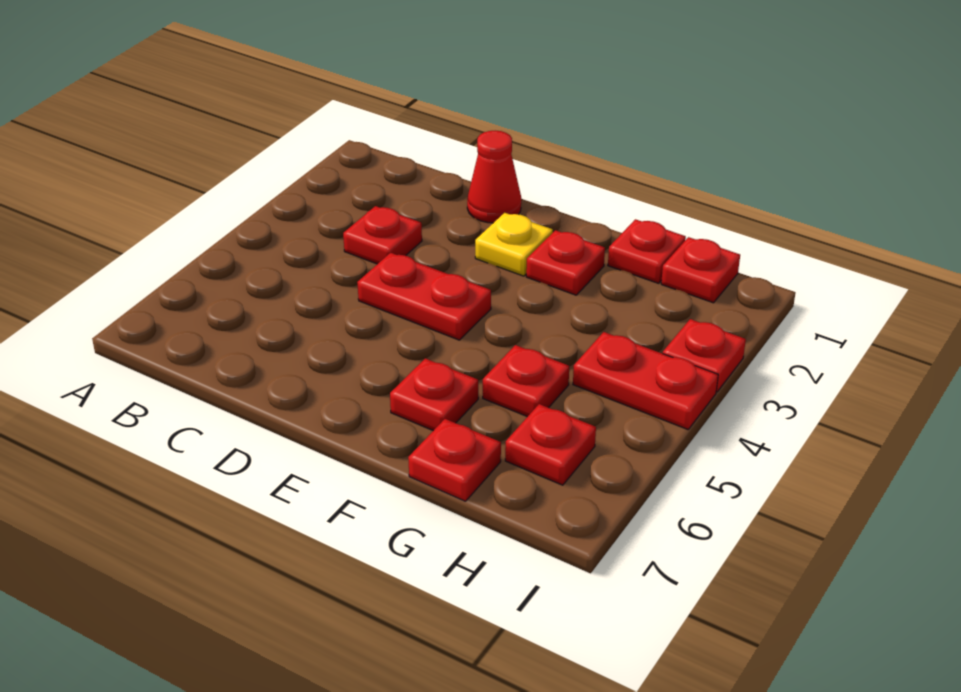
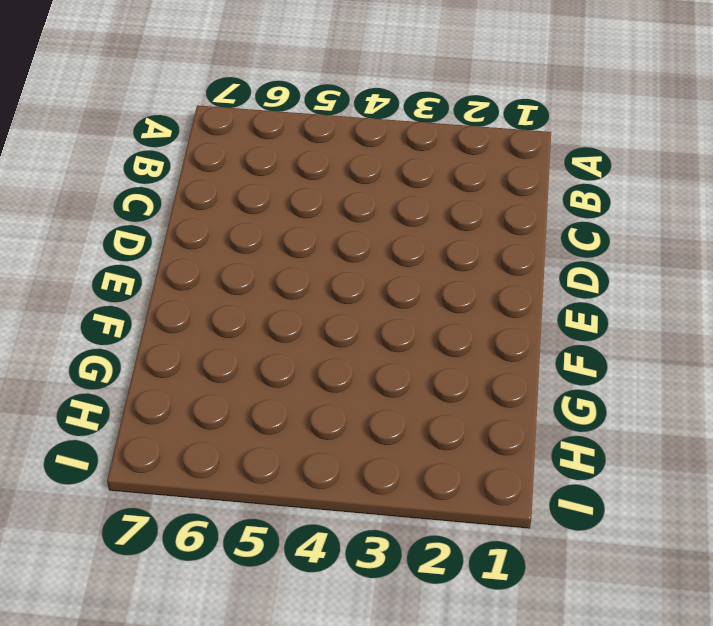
none -> red plate C3 level 1
none -> red cone D1 level 1
none -> red plate D4:E4 level 1

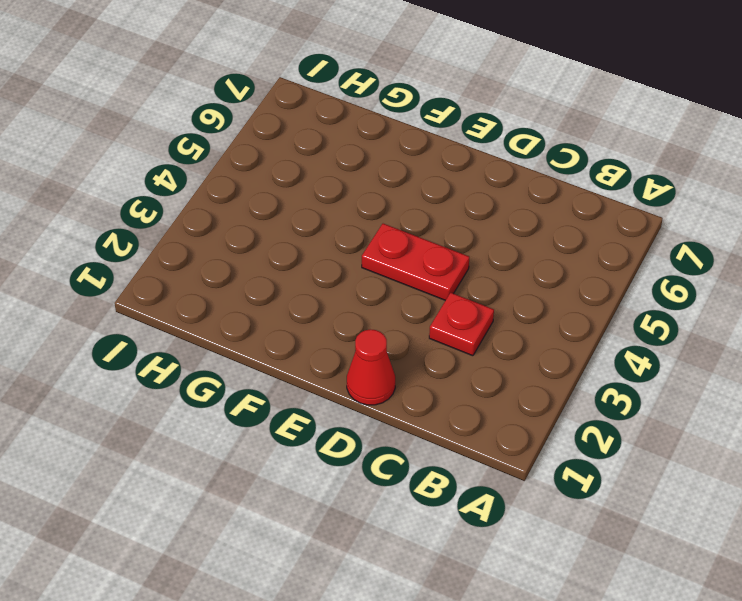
none -> yellow plate E2 level 1
none -> red plate F2 level 1
none -> red plate F6 level 1

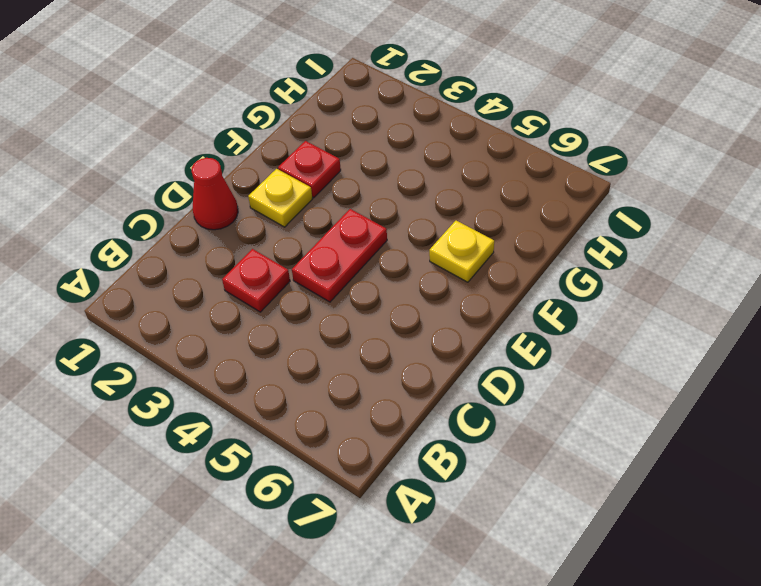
yellow plate F6 level 1 -> red plate F6 level 1
none -> red plate G1 level 1
none -> red plate G5 level 1
none -> red plate G7 level 1

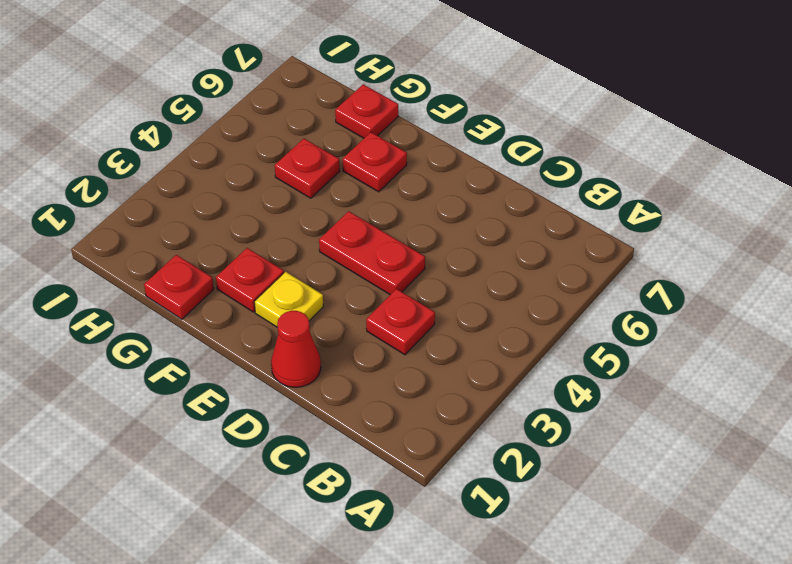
none -> red plate H1 level 1
none -> red plate H4:I4 level 1
none -> red plate H6 level 1

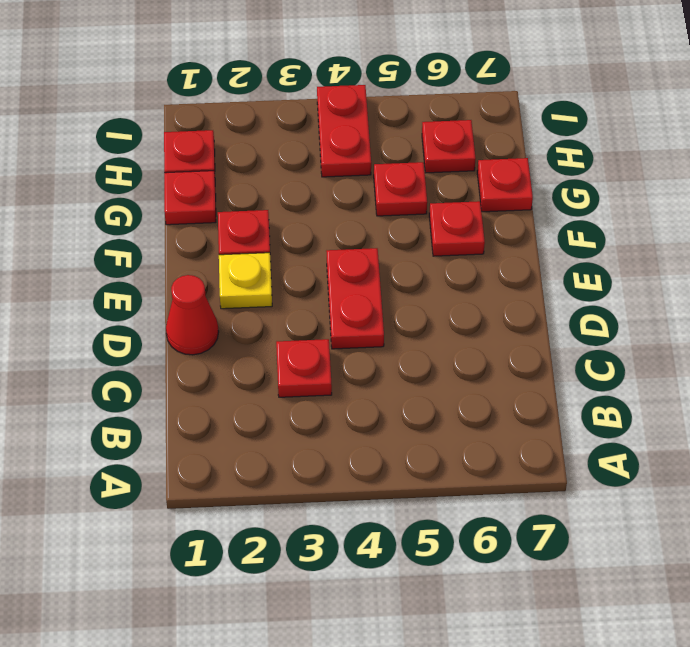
none -> red plate I3 level 1

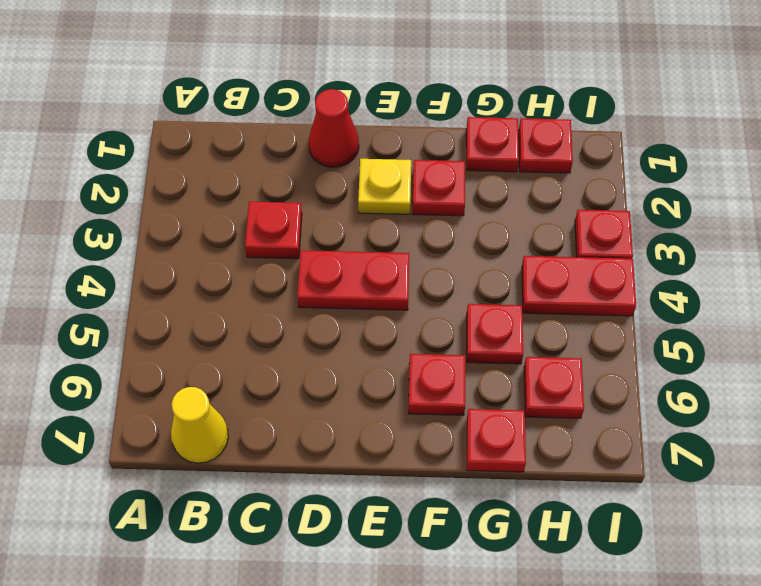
yellow cone B7 level 1 -> none

